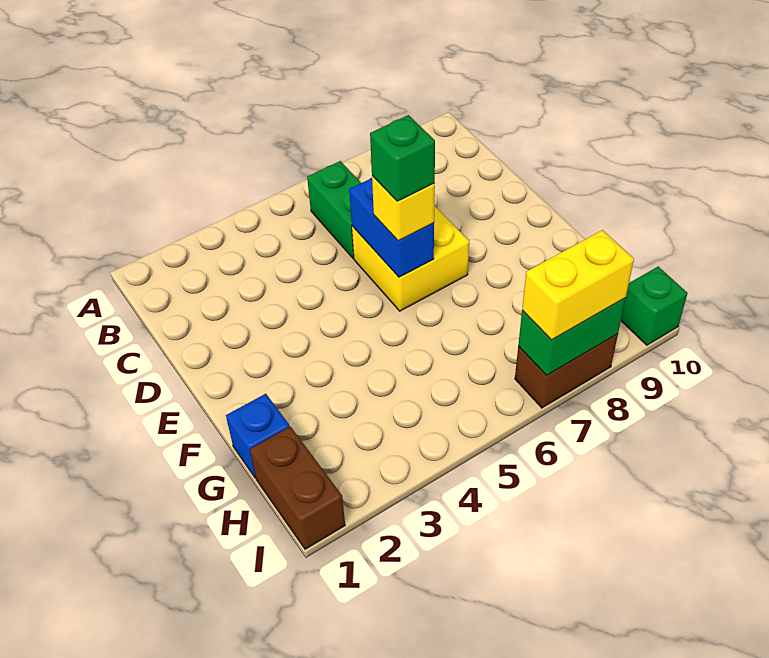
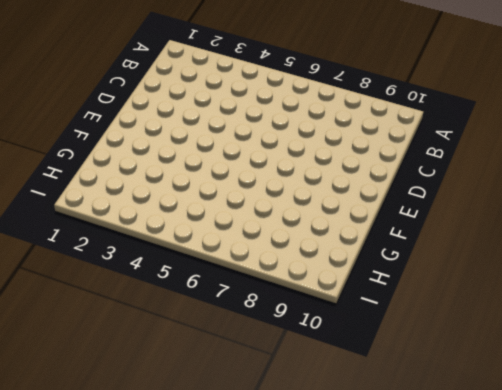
none -> green brick B6:C6 level 1
none -> yellow brick D6:E7 level 1

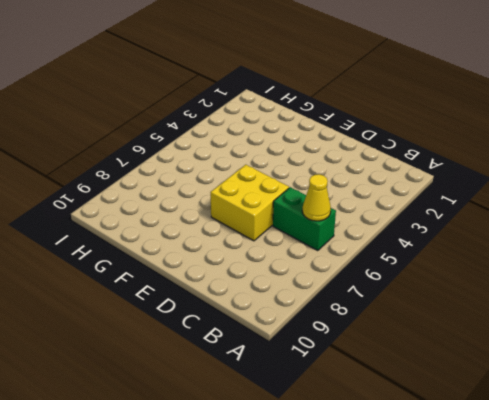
yellow cone B6 level 2 -> none
none -> blue brick G1 level 1
none -> brown brick H1:I1 level 1

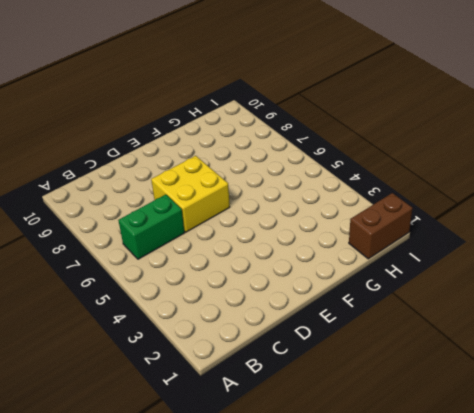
none -> blue brick G1 level 1
none -> brown brick I7:I8 level 1

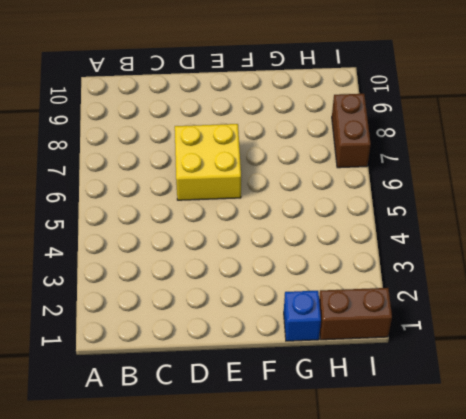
none -> green brick B6:C6 level 1
none -> green brick I10 level 1

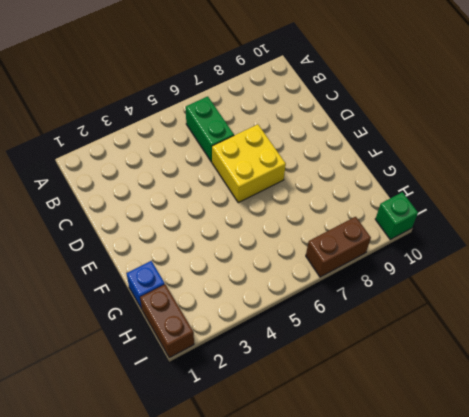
none -> blue brick D6:E6 level 2
none -> green brick I7:I8 level 2

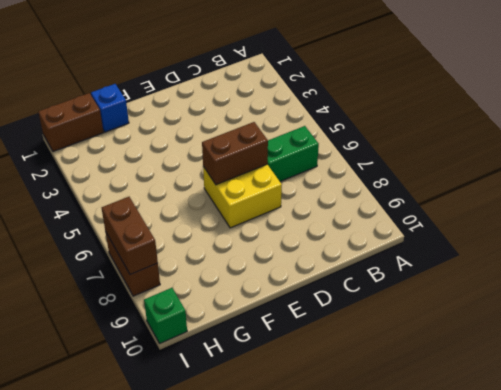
brown brick D6:E6 level 2 -> blue brick D6:E6 level 2
brown brick I7:I8 level 2 -> green brick I7:I8 level 2
none -> yellow brick E6 level 3
none -> yellow brick I7:I8 level 3

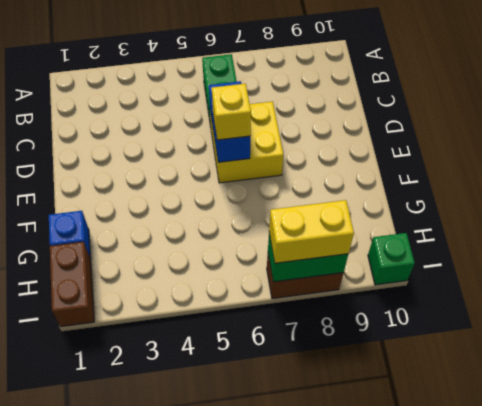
none -> green brick E6 level 4

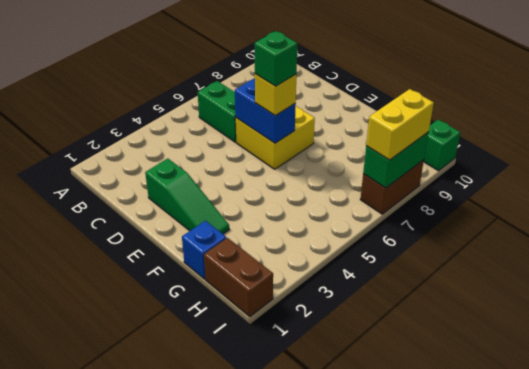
green slope D2:F2 level 1 top D -> none

